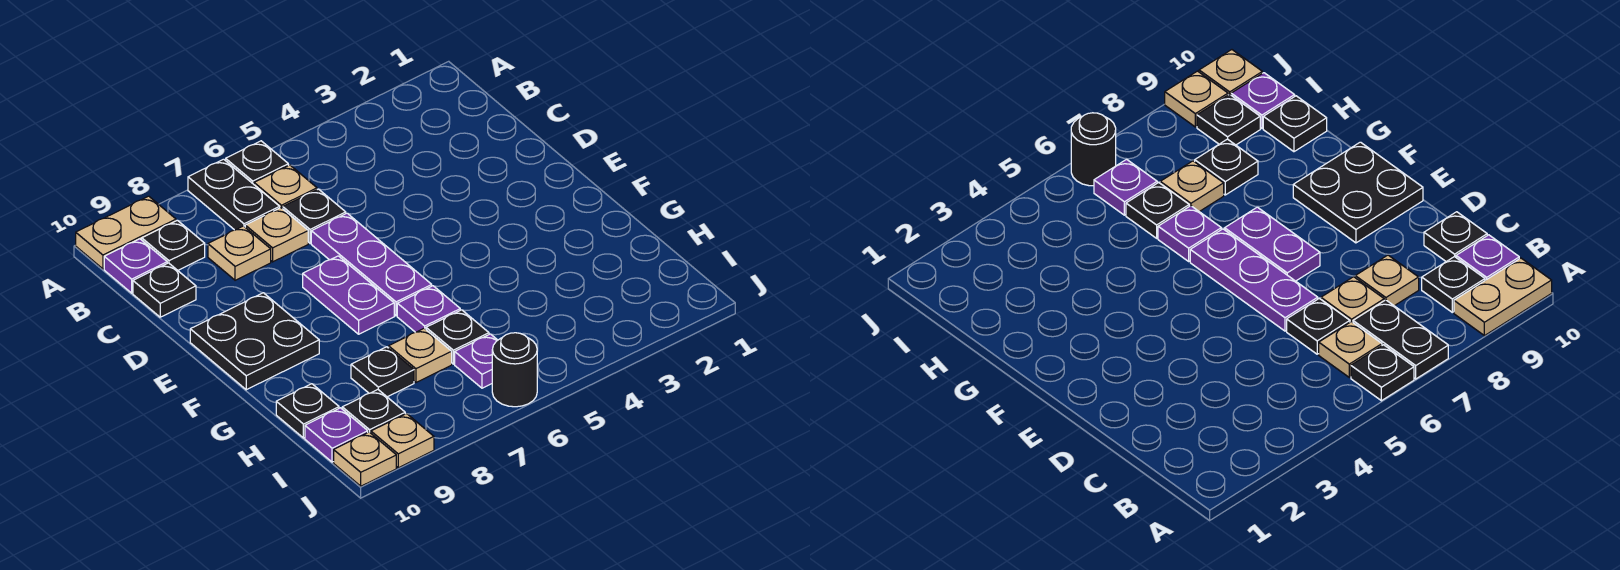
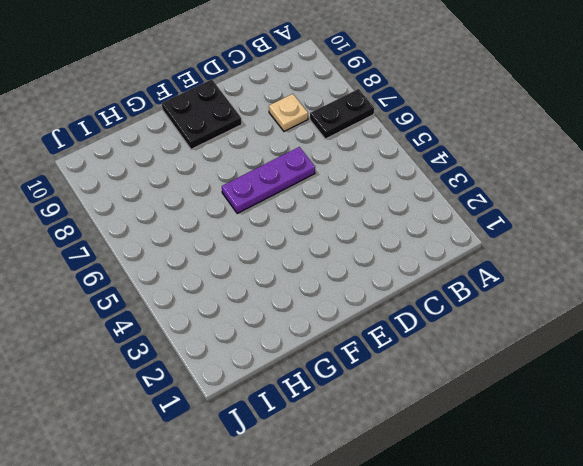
none -> black plate A6 level 1
none -> tan plate A9:A10 level 1
none -> tan plate B6 level 1

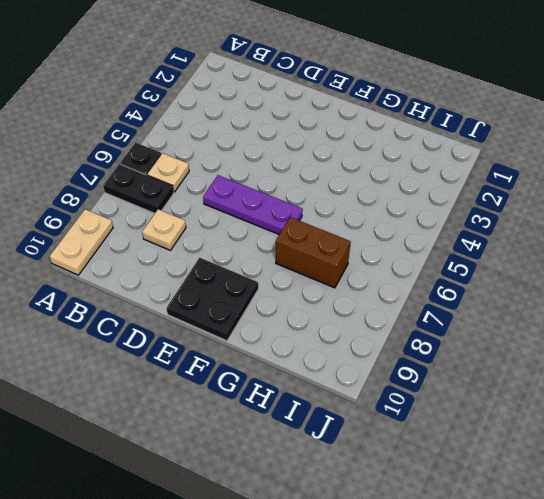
brown brick G7:H7 level 1 -> tan plate H7 level 1
none -> black plate B9 level 1
none -> purple plate B10 level 1
none -> black plate C6 level 1

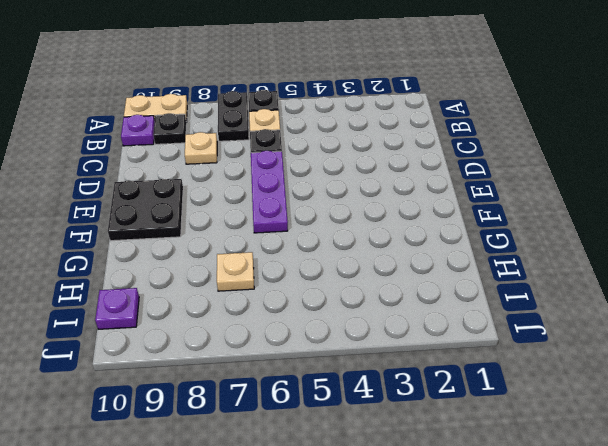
none -> tan plate C7 level 1
none -> black plate C10 level 1
none -> purple plate E7:F7 level 1

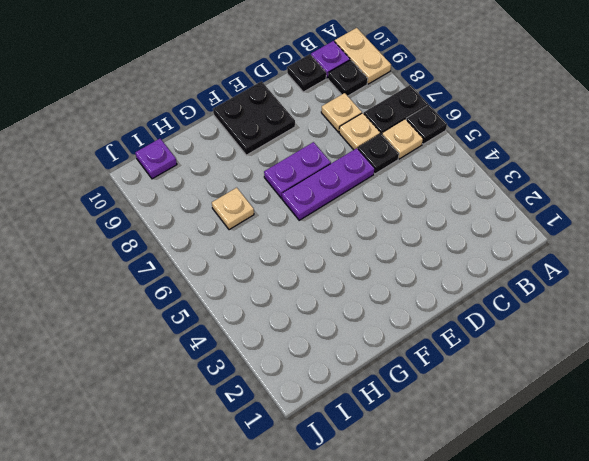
none -> purple plate G6 level 1
none -> black plate H6 level 1
none -> black plate H8 level 1

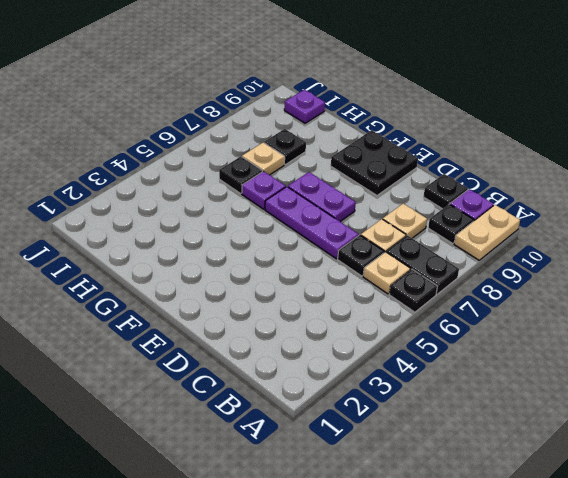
none -> black plate H10 level 1
none -> purple plate I6 level 1
none -> black plate I9 level 1

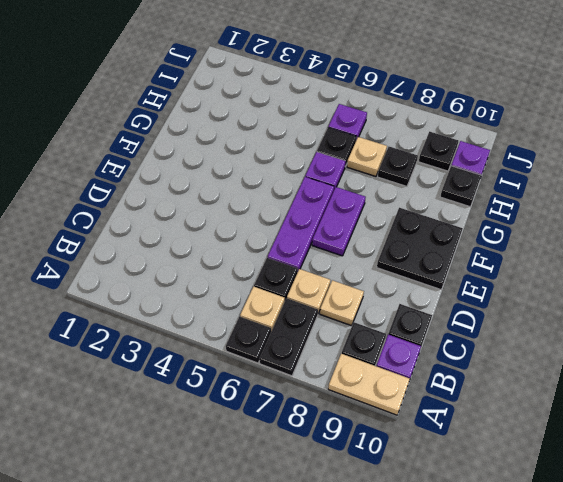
none -> black round brick J6 level 1
none -> tan plate J9 level 1
none -> tan plate J10 level 1

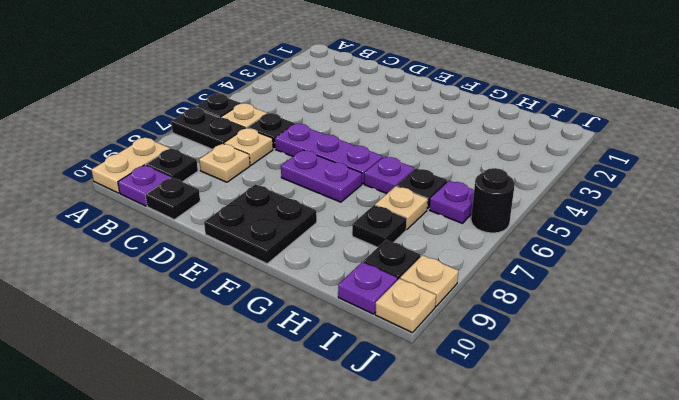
none -> black plate H10 level 1

